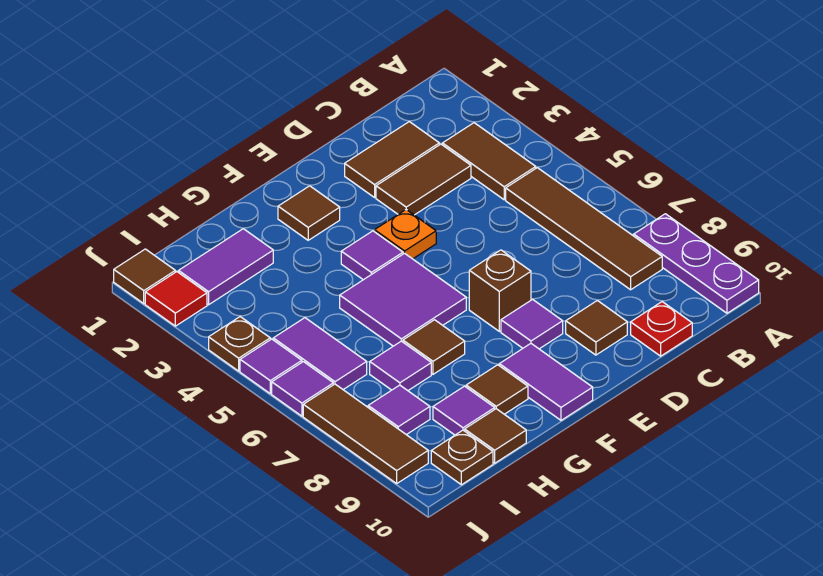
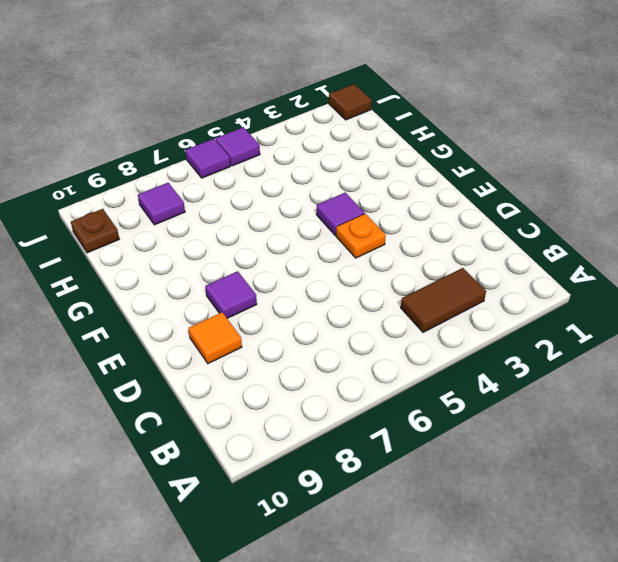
orange tile D9 level 1 -> brown tile D9 level 1
none -> purple plate A8:A10 level 1
none -> brown tile B5:B8 level 1
none -> brown tile C2:D2 level 1

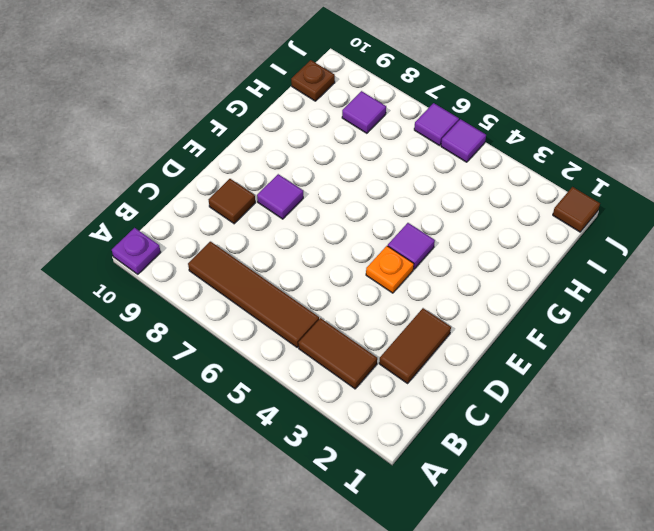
purple plate A10 level 1 -> purple plate A8:A10 level 1
none -> brown tile C3:D3 level 1
none -> red plate C10 level 1
none -> brown brick E7 level 1

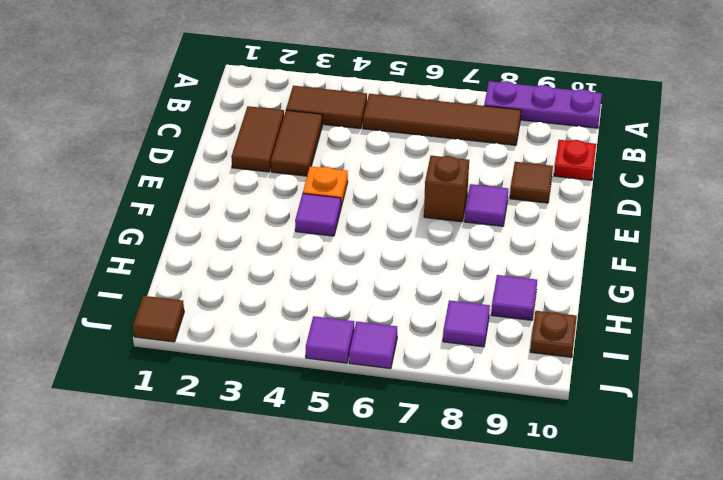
none -> brown tile F2 level 1
none -> purple tile F5:G6 level 1
none -> purple tile F9:F10 level 1

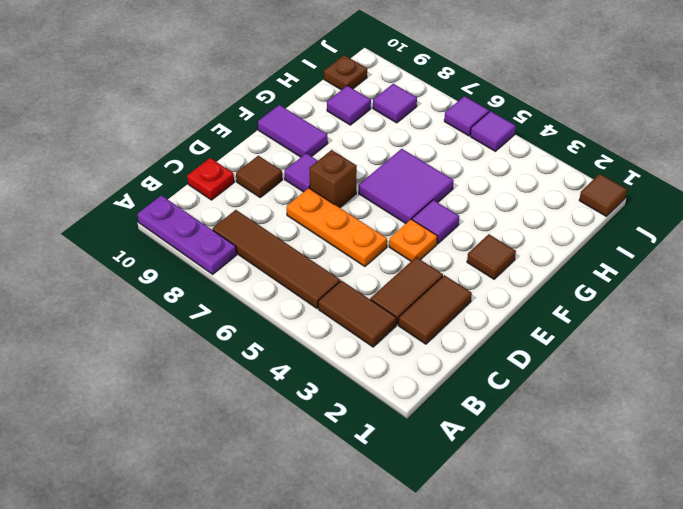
orange plate D5:D7 level 1 -> none
none -> brown tile G7 level 1
none -> brown tile G9 level 1
none -> purple tile H2:I2 level 1

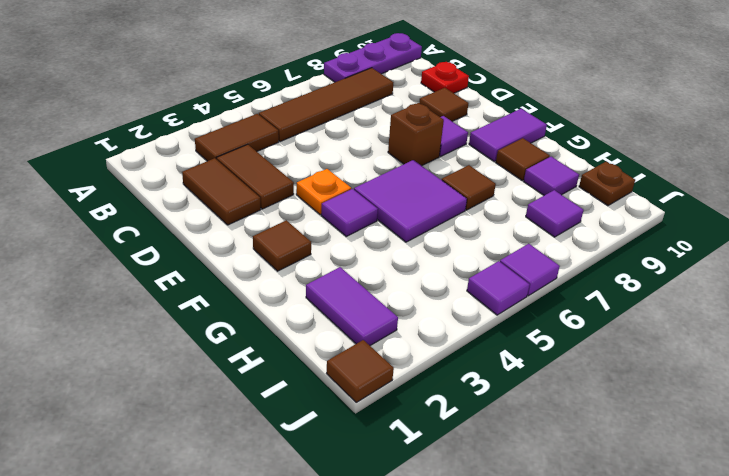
none -> purple tile H7 level 1
none -> brown tile H10 level 1
none -> purple tile I5:I6 level 1

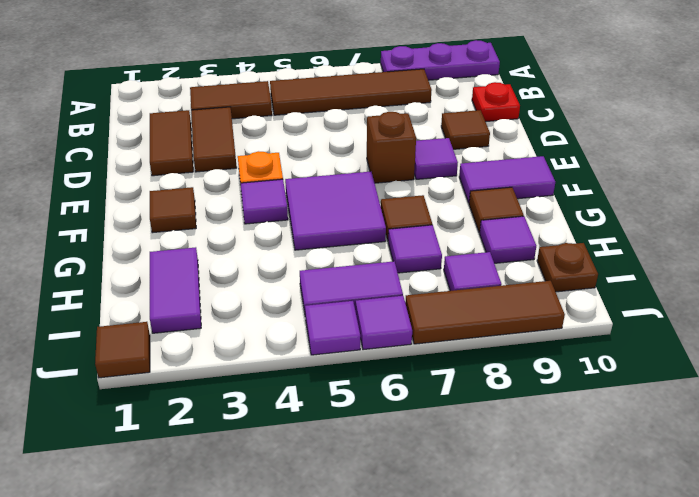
none -> brown tile H10 level 1
none -> red tile J2 level 1
none -> brown plate J4 level 1

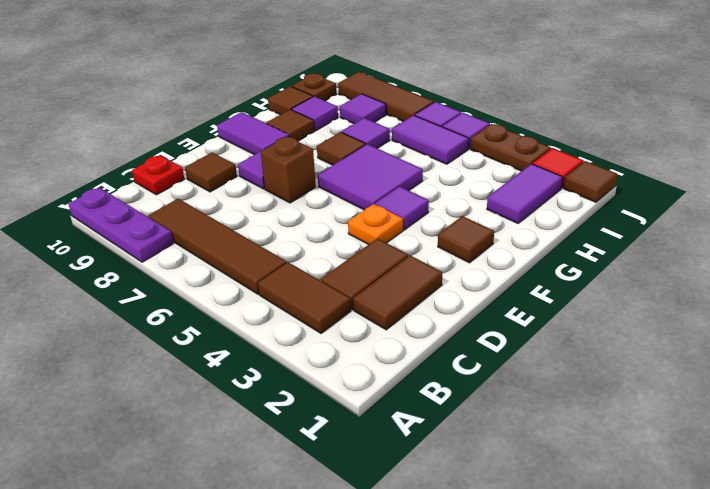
brown plate J3:J4 level 1 -> brown plate J4 level 1

